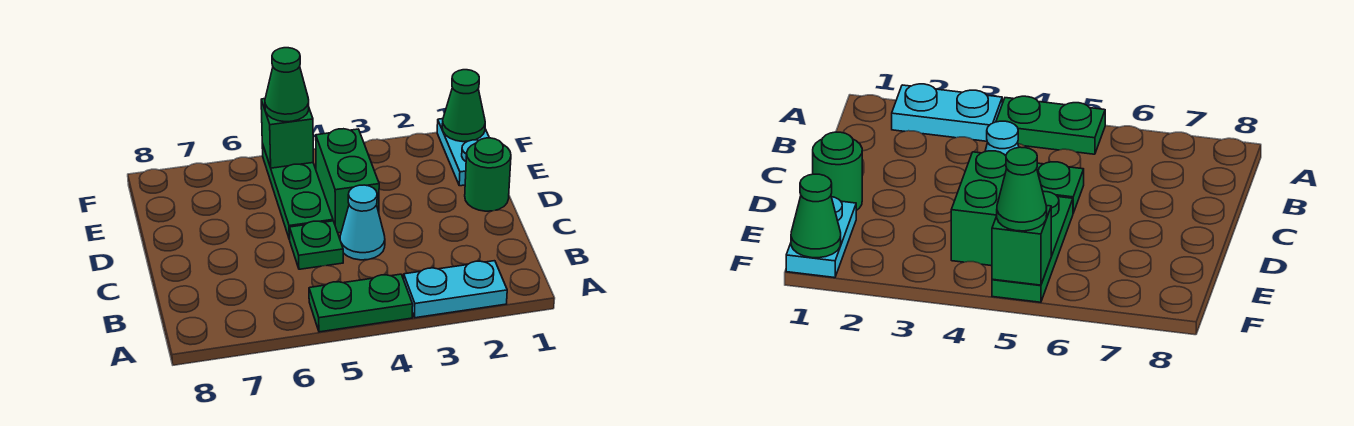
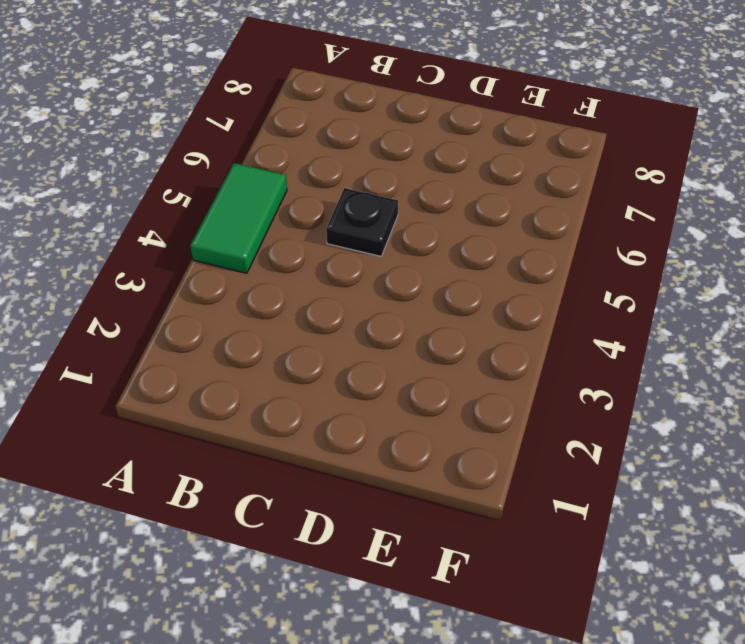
green tile A4:A5 level 1 -> green plate A4:A5 level 1
black plate C5 level 1 -> green plate C5 level 1
none -> cyan plate A2:A3 level 1
none -> cyan cone C4 level 1

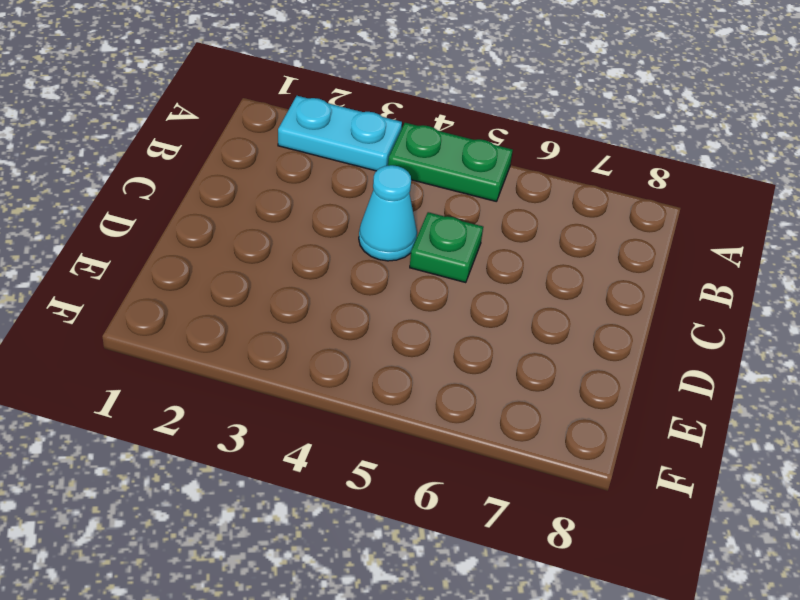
none -> green round brick D1 level 1
none -> green brick D4:E4 level 1

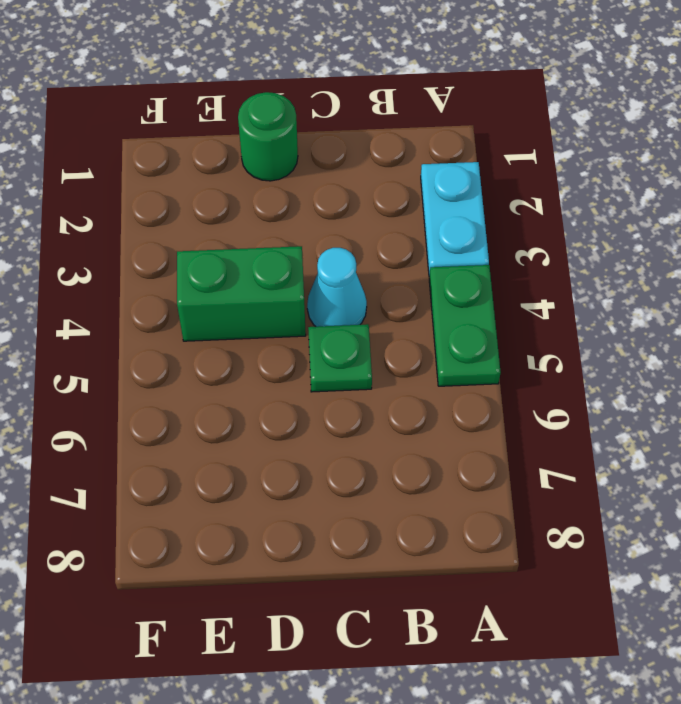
none -> green plate D5:F5 level 1
none -> cyan plate E1:F1 level 1

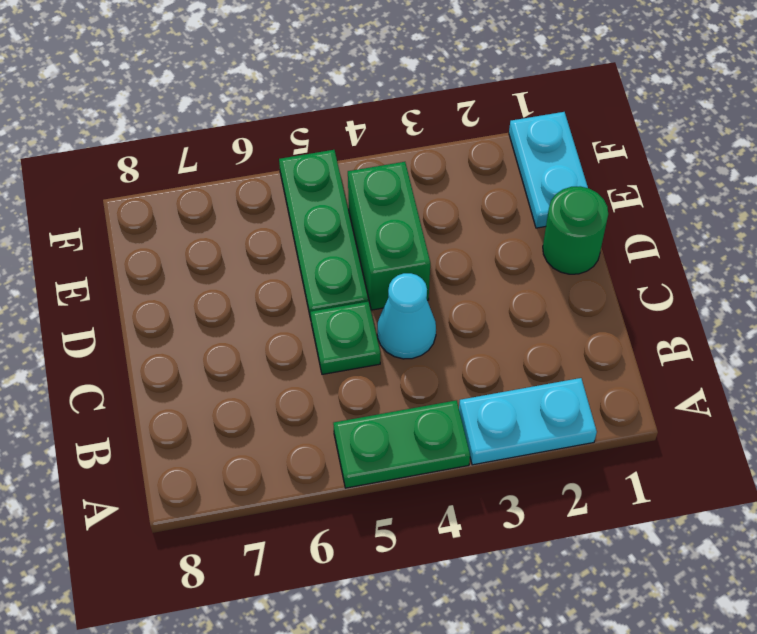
none -> green cone F1 level 2
none -> green brick F5 level 2

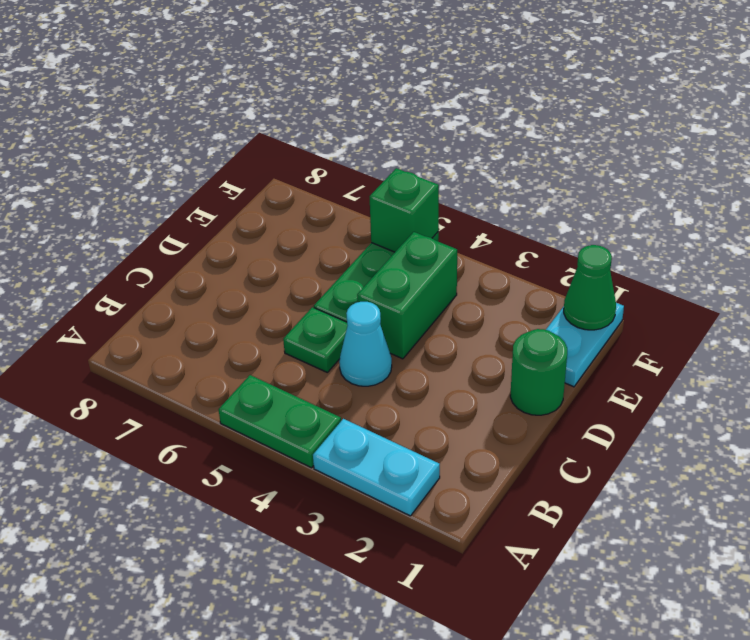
none -> green cone F5 level 3

